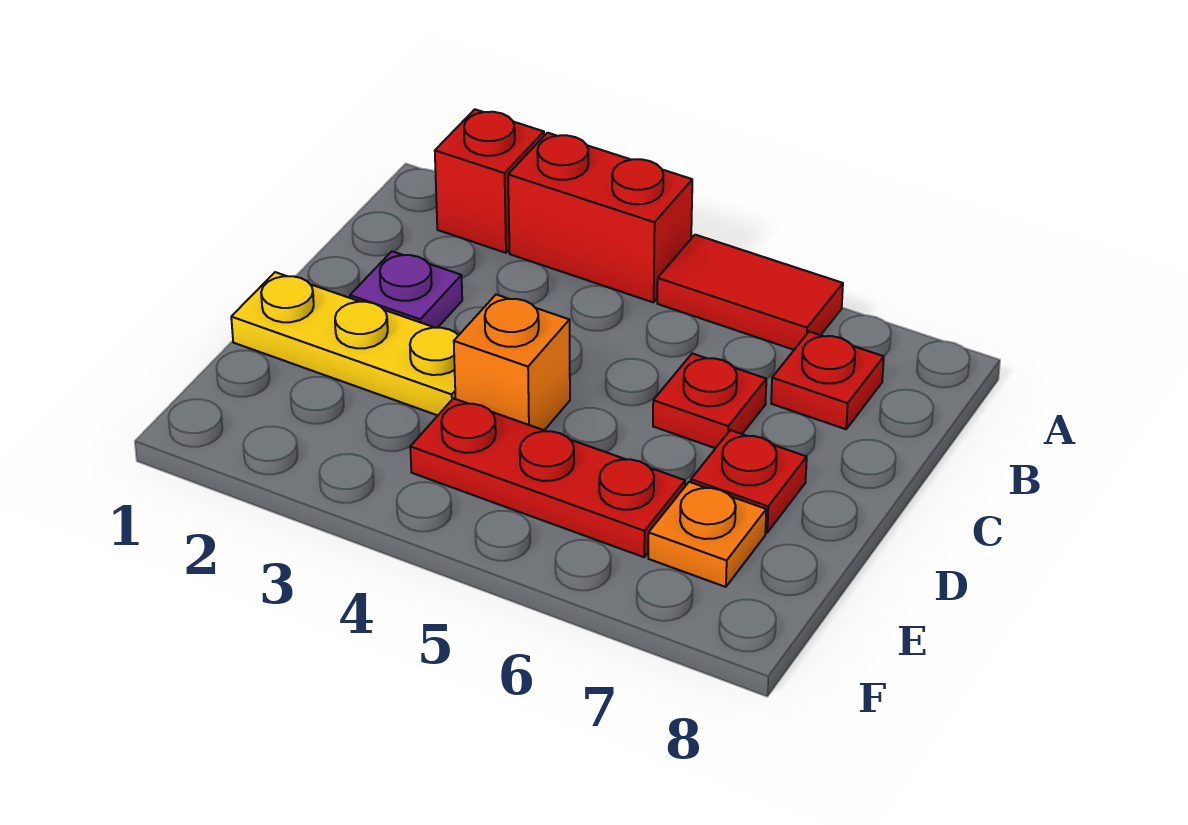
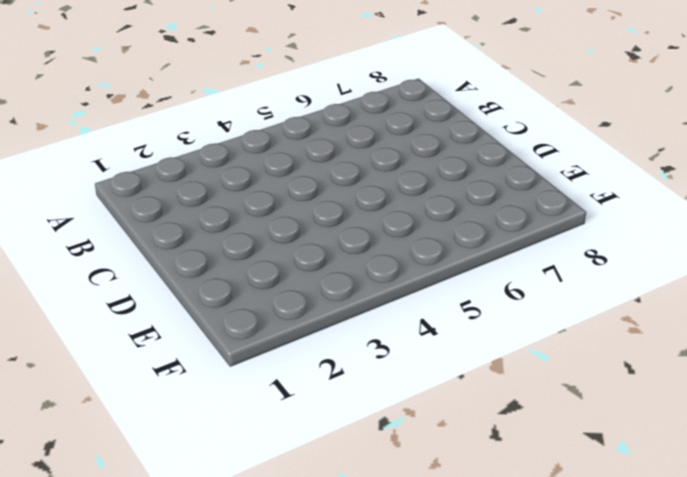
none -> red brick A2 level 1
none -> red brick A3:A4 level 1

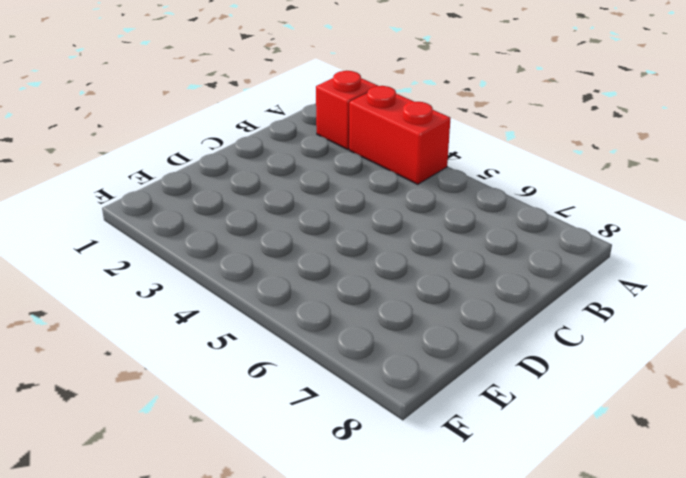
none -> red tile A5:A6 level 1
none -> red plate B7 level 1

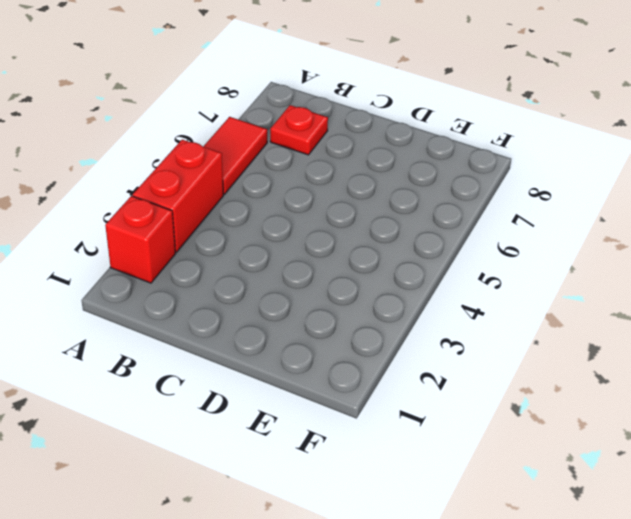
none -> purple plate C2 level 1
none -> red plate C6 level 1

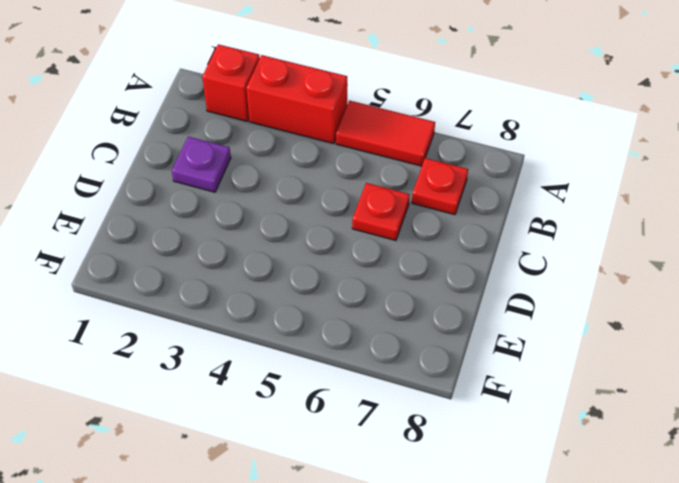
none -> yellow plate D1:D3 level 1
none -> orange brick D4 level 1

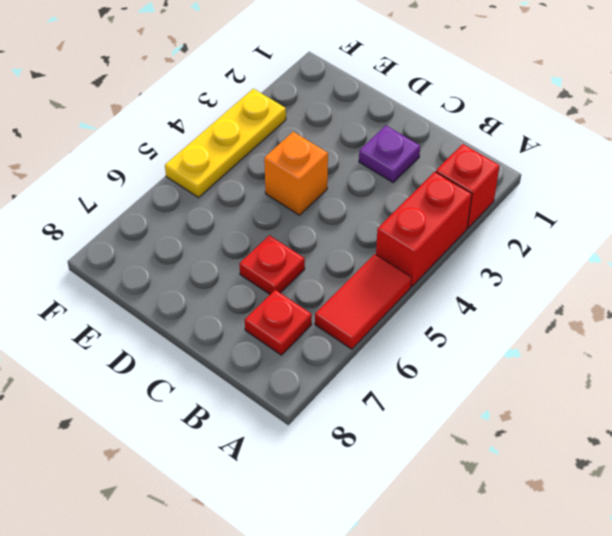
yellow plate F3:F5 level 1 -> yellow plate D1:D3 level 1
none -> red plate D7 level 1
none -> red plate E4:E6 level 1

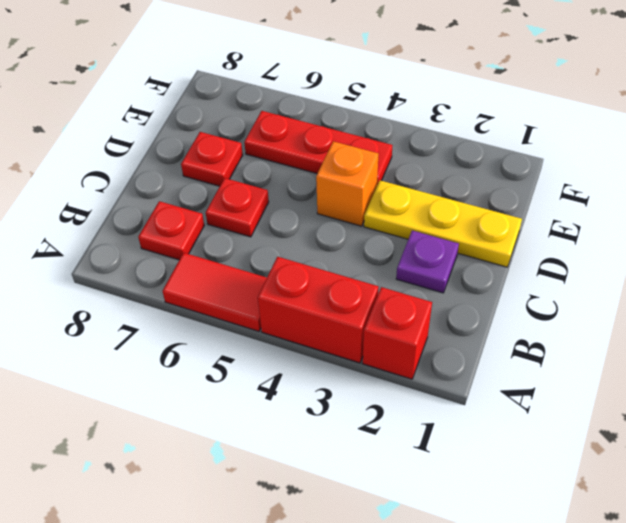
none -> orange plate E7 level 1

